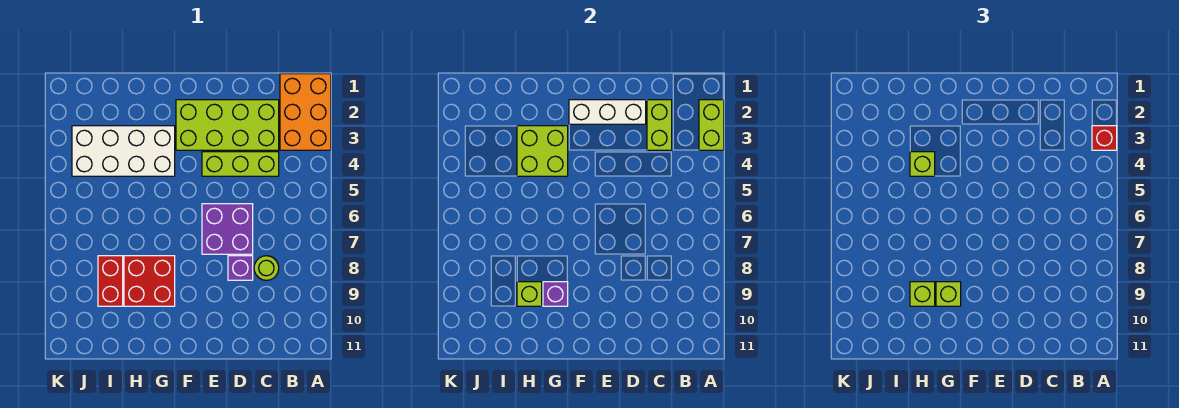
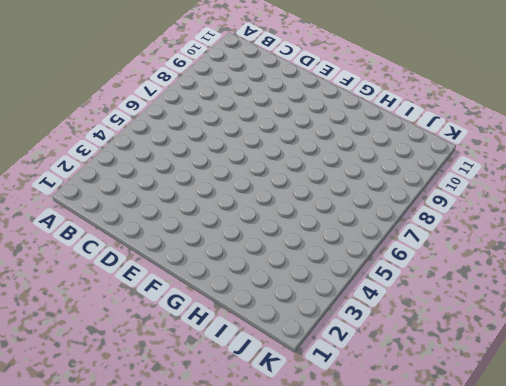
none -> orange brick A1:B3 level 1
none -> lime brick C2:F3 level 1
none -> lime brick C4:E4 level 1

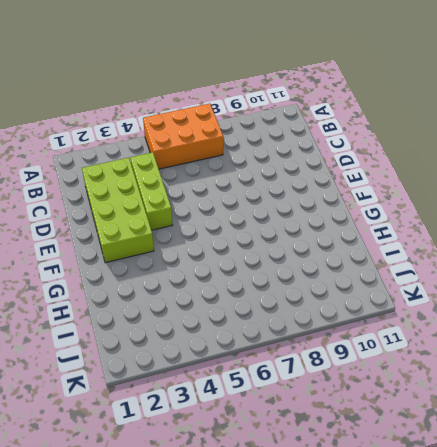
orange brick A5:B7 level 1 -> orange brick A1:B3 level 1
none -> lime round brick C8 level 1
none -> purple brick D6:E7 level 1
none -> purple brick D8 level 1

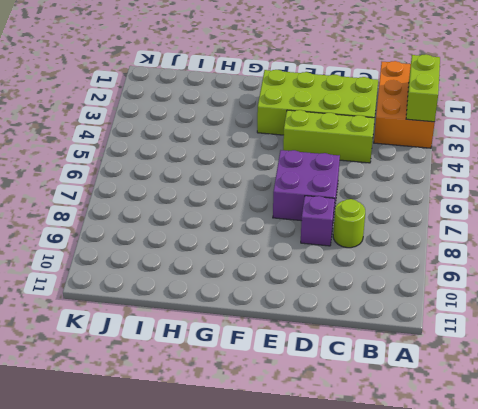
none -> white brick G3:J4 level 1
none -> red brick G8:H9 level 1
none -> red brick I8:I9 level 1

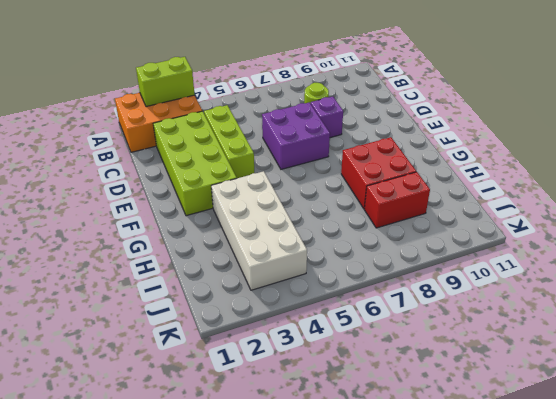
none -> lime brick C2:C3 level 2
none -> white brick D2:F2 level 2
none -> lime brick G3:H4 level 2

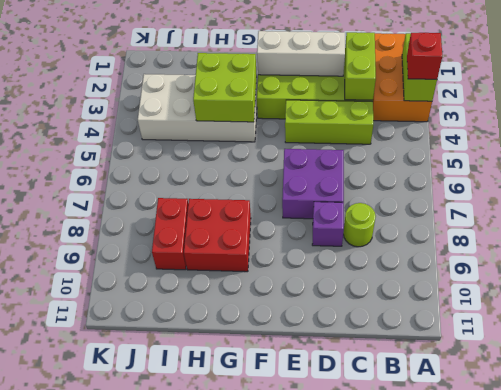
none -> purple brick G9 level 2
none -> lime brick H9 level 2
none -> lime brick G9 level 3

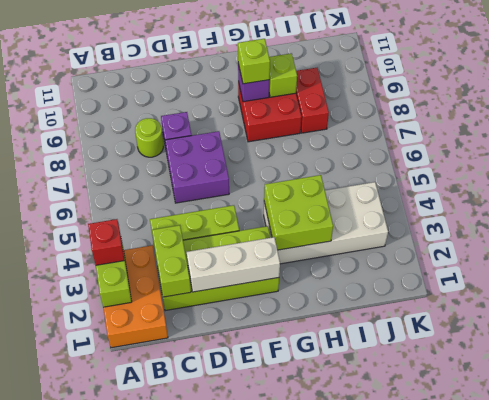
none -> lime brick H4 level 3
none -> lime brick H9 level 3

